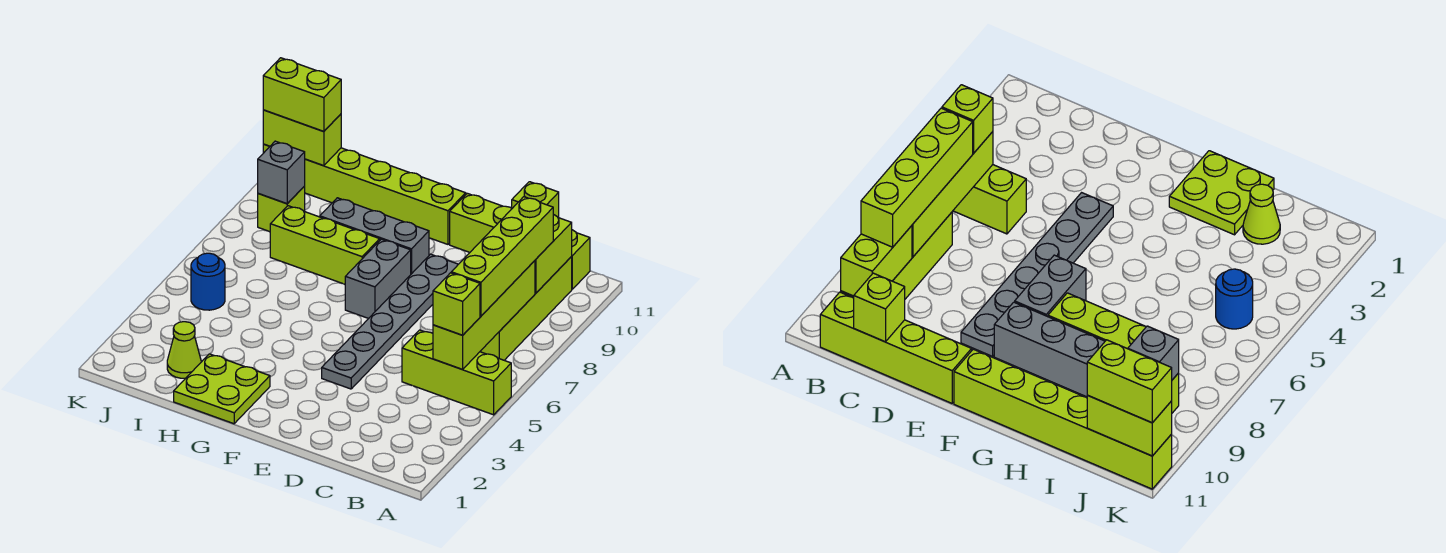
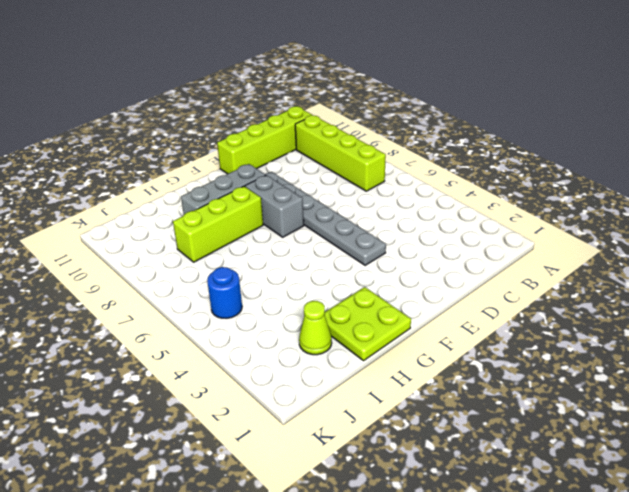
none -> lime brick A5:C5 level 1
none -> lime brick F11:K11 level 1
none -> lime brick J9 level 1

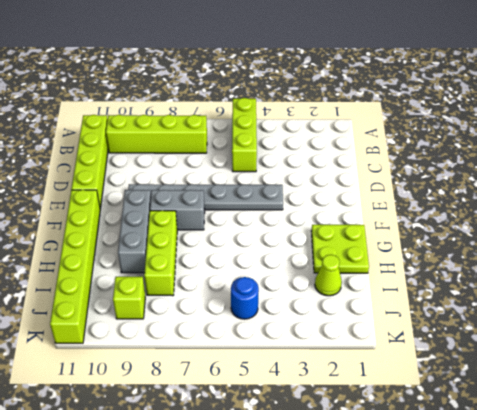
none -> lime brick B5:B8 level 2
none -> lime brick B9:B10 level 2
none -> lime brick C11 level 2

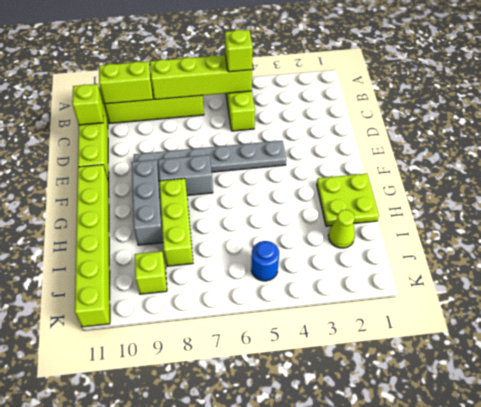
none -> grey brick J9 level 2
none -> lime brick J11:K11 level 2
none -> lime brick B6:B9 level 3

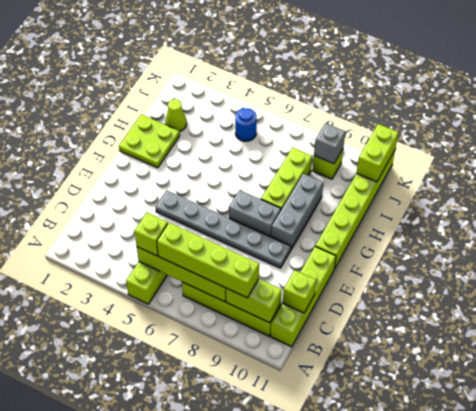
none -> lime brick J11:K11 level 3

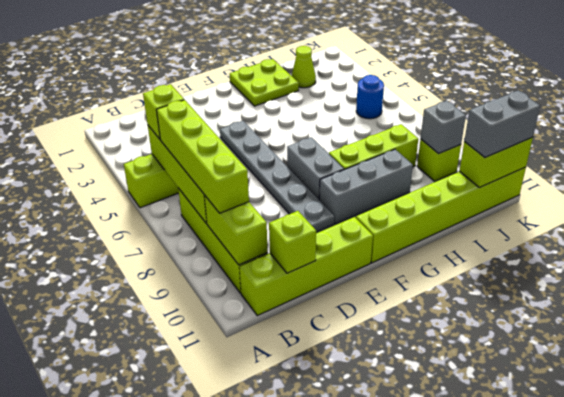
grey brick J11:K11 level 3 -> lime brick J11:K11 level 3

